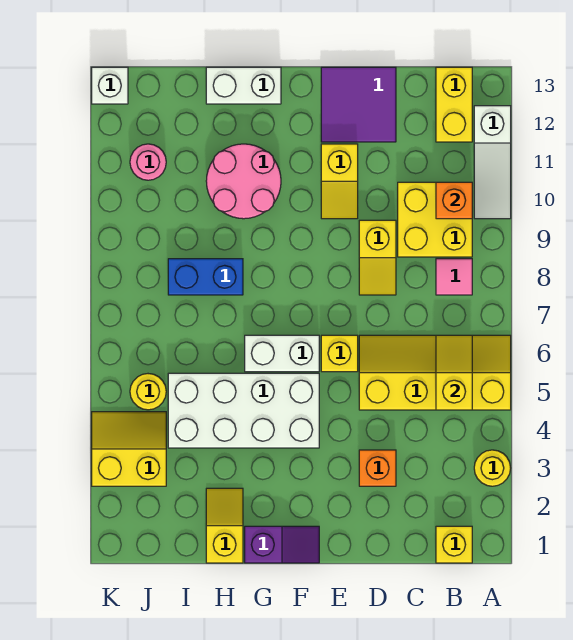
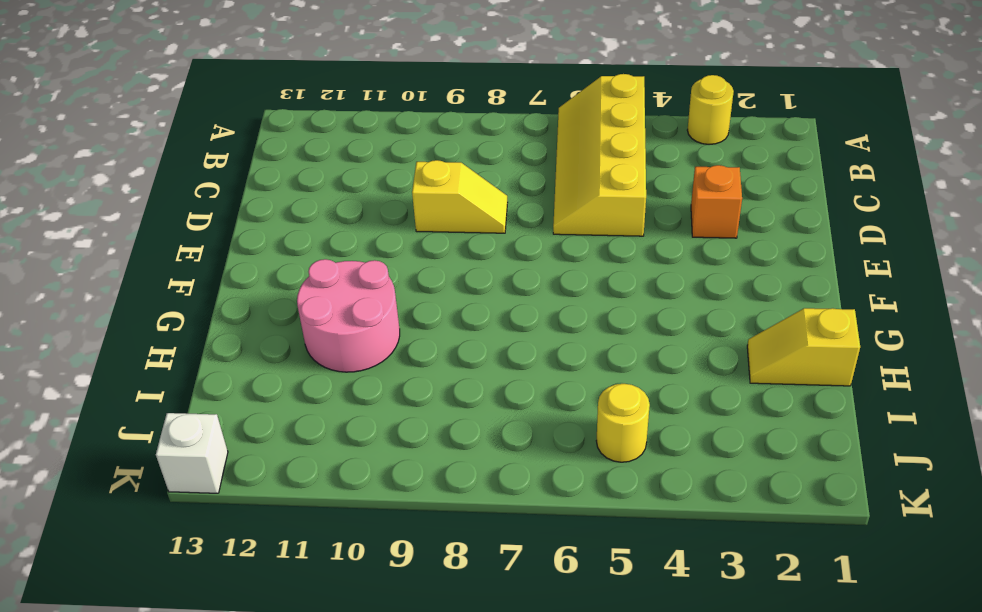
none -> white slope A10:A12 level 1 top 12
none -> yellow brick B1 level 1
none -> pink tile B8 level 1

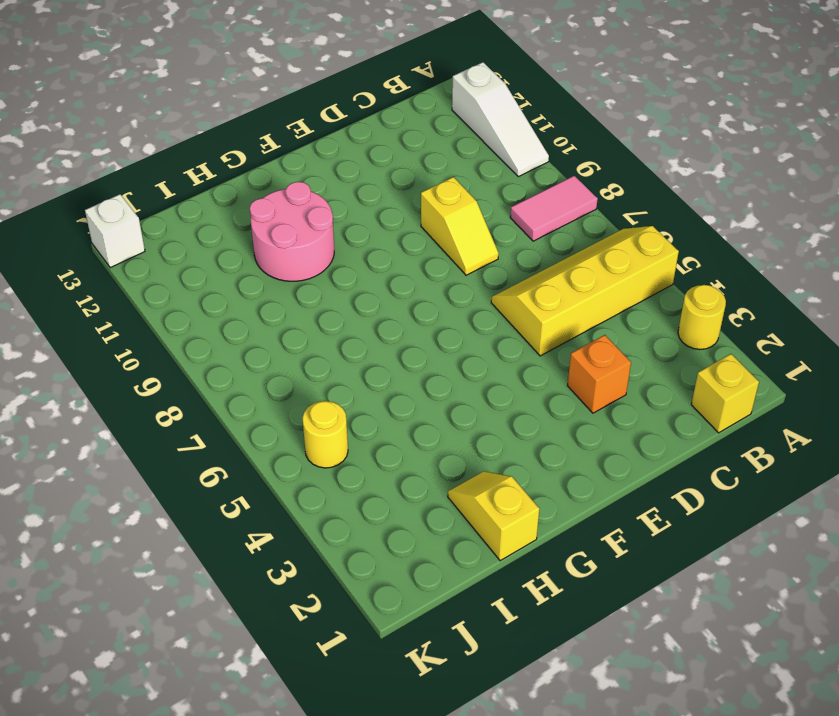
pink tile A8:B8 level 1 -> pink tile B8 level 1
none -> yellow brick B9:C10 level 1
none -> yellow brick B12:B13 level 1
none -> purple tile D12:E13 level 1

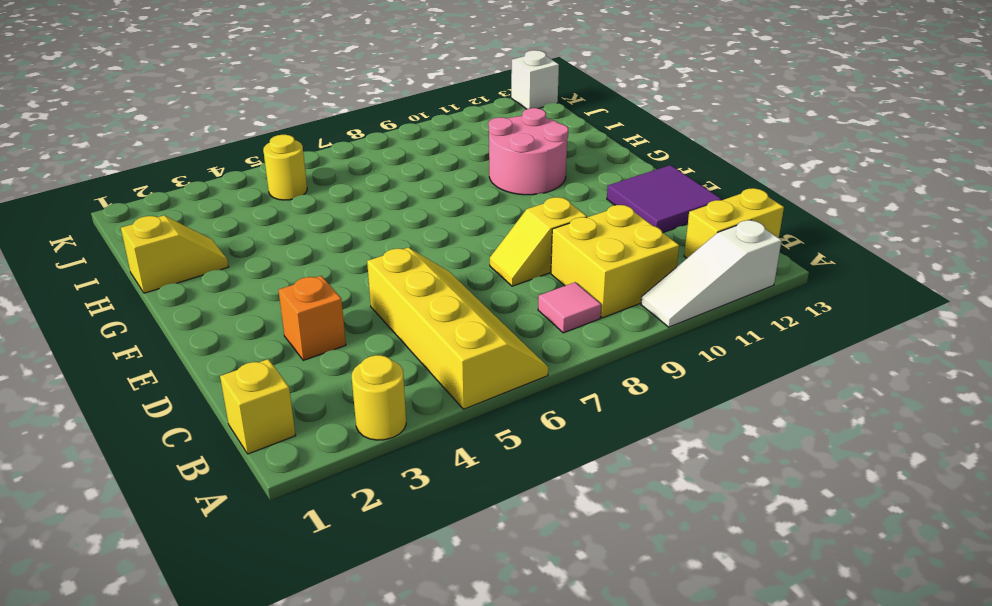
none -> yellow brick E6 level 1
none -> yellow slope E10:E11 level 1 top 11
none -> purple slope F1:G1 level 1 top G

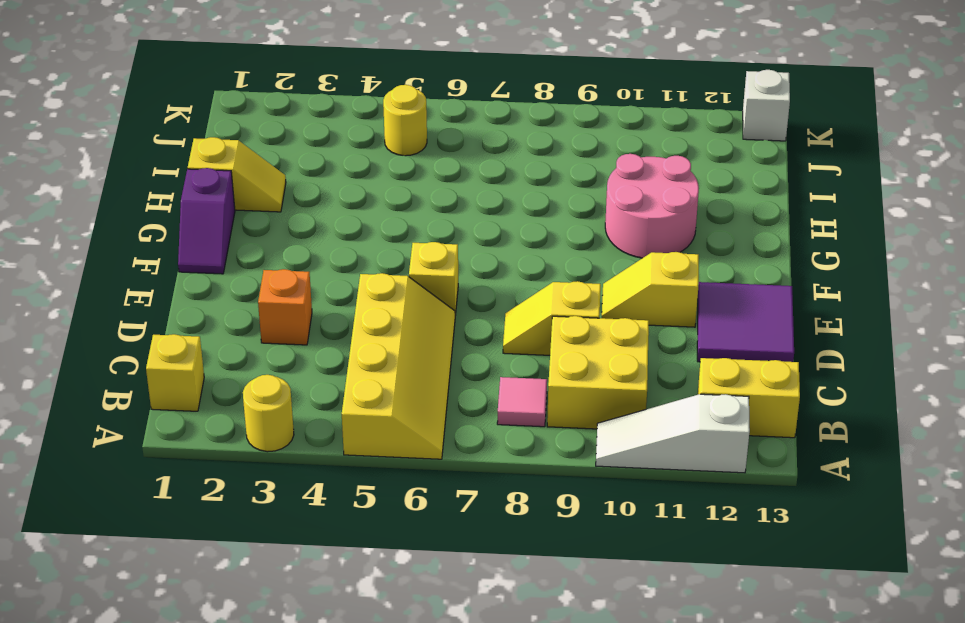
none -> white brick F4:I5 level 1
none -> white brick F6:G6 level 1
none -> white brick G13:H13 level 1

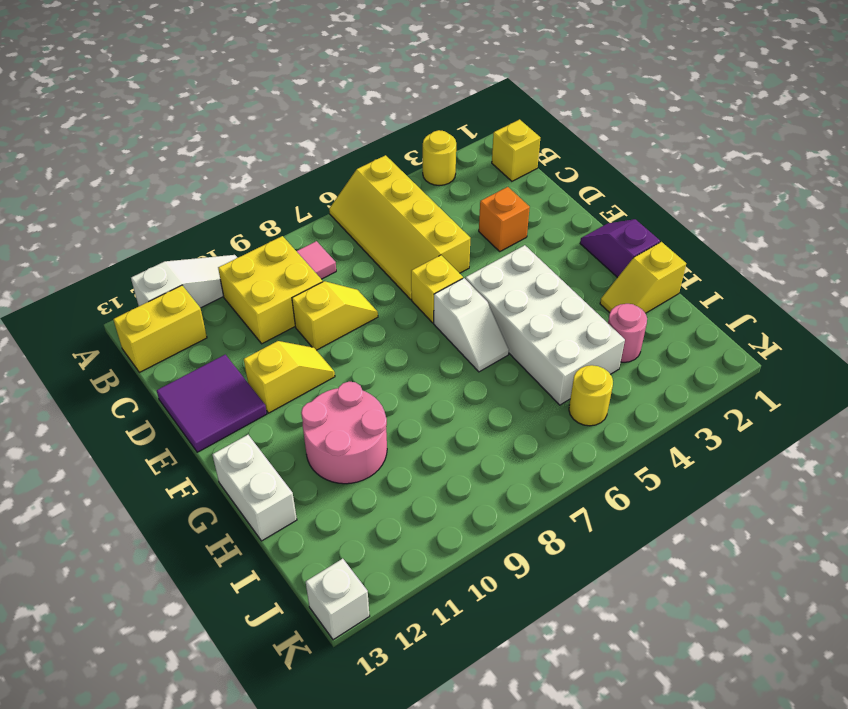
white slope F6:G6 level 1 top F -> white brick F6:G6 level 1
pink round brick I3 level 1 -> pink round brick J11 level 1
none -> blue brick H8:I8 level 1
none -> yellow slope J3:K4 level 1 top 3
none -> yellow slope B5:B6 level 2 top 5

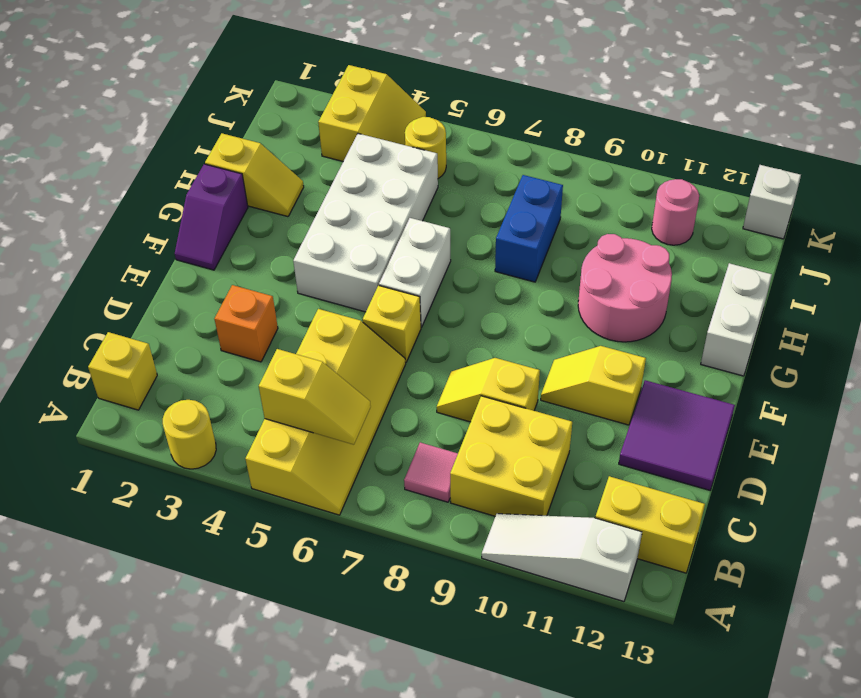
none -> orange brick B10 level 2

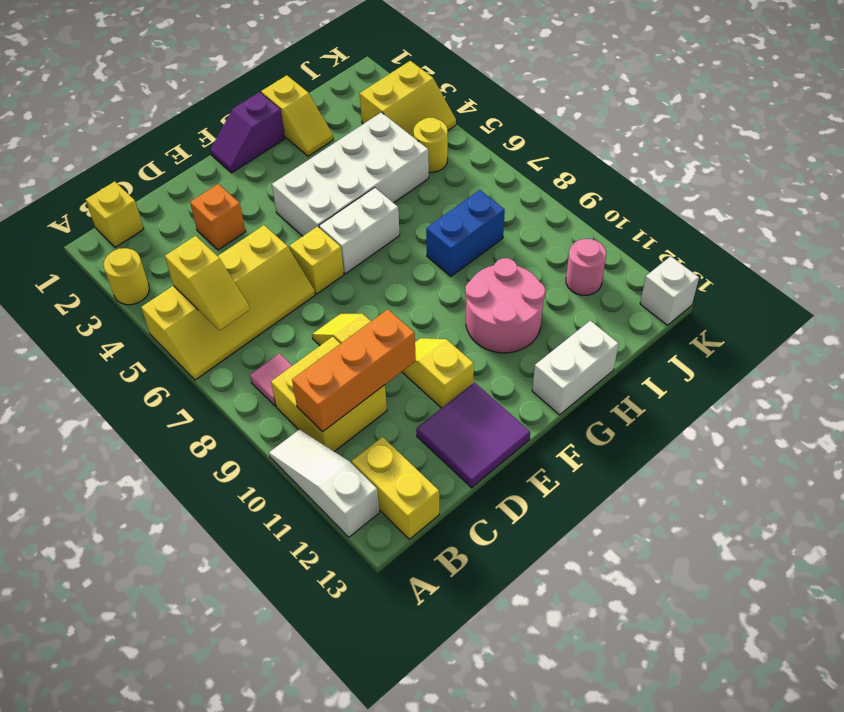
orange brick B10:D10 level 2 -> orange brick B10 level 2

